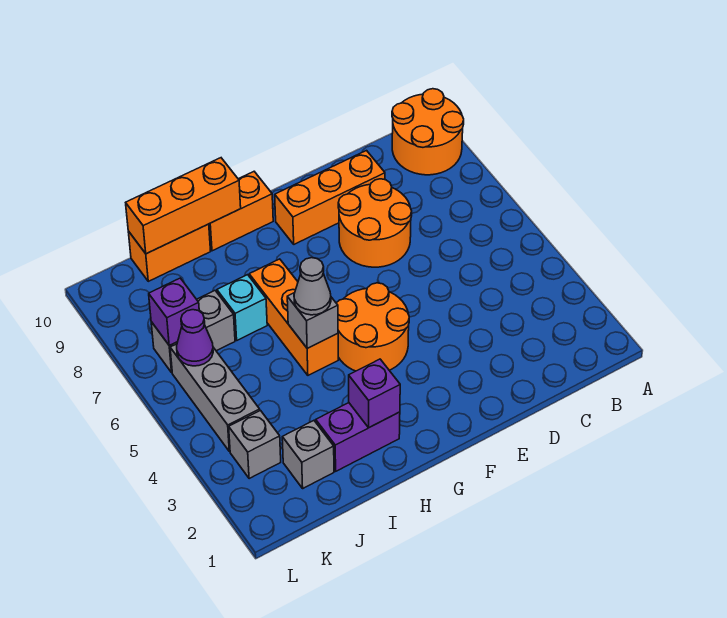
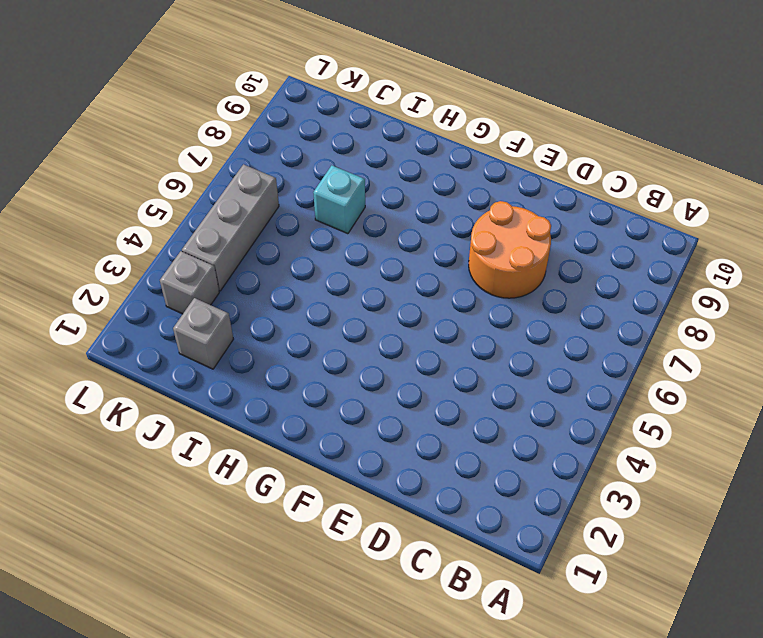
none -> orange round brick A9:B10 level 1
none -> orange brick D9:F9 level 1
none -> orange round brick F4:G5 level 1

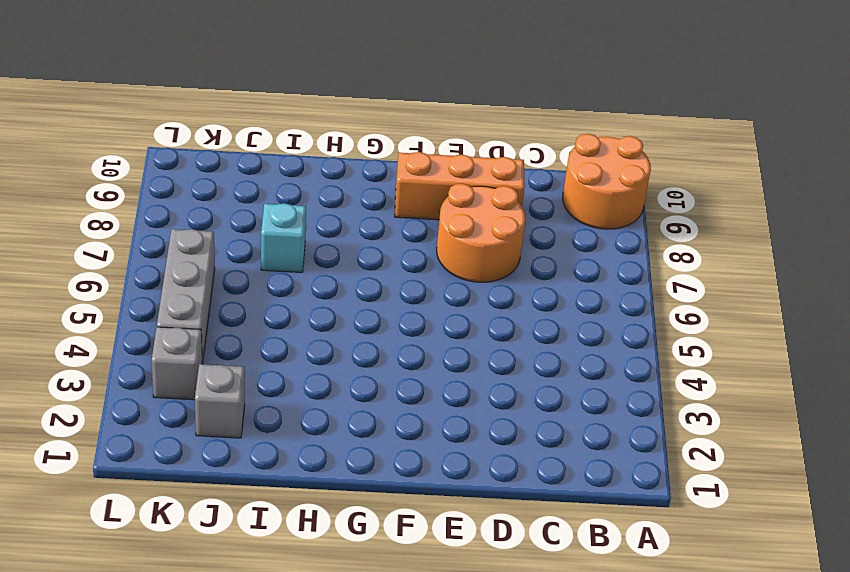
none -> orange round brick F4:G5 level 1
none -> orange brick G10:H10 level 1
none -> purple brick H2:I2 level 1

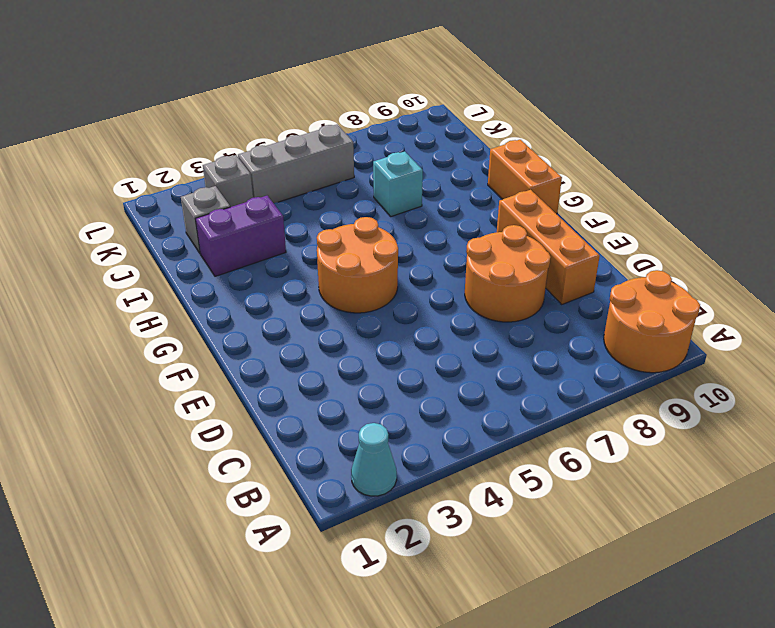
cyan cone A2 level 1 -> none
purple brick I2:I3 level 1 -> purple brick H2:I2 level 1
none -> orange brick H5:H7 level 1
none -> orange brick I10:J10 level 1
none -> grey brick J7:K7 level 1

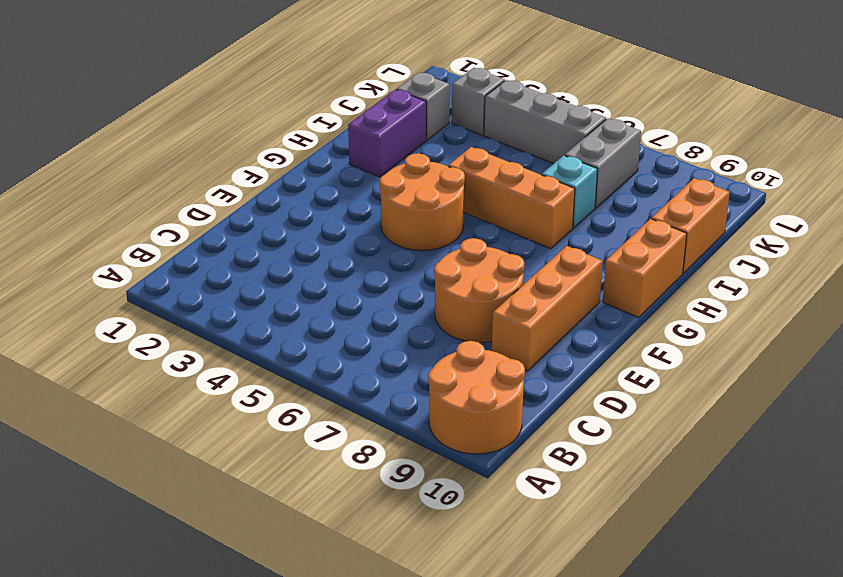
none -> purple brick H2 level 2
none -> grey brick H5 level 2
none -> orange brick H10:J10 level 2

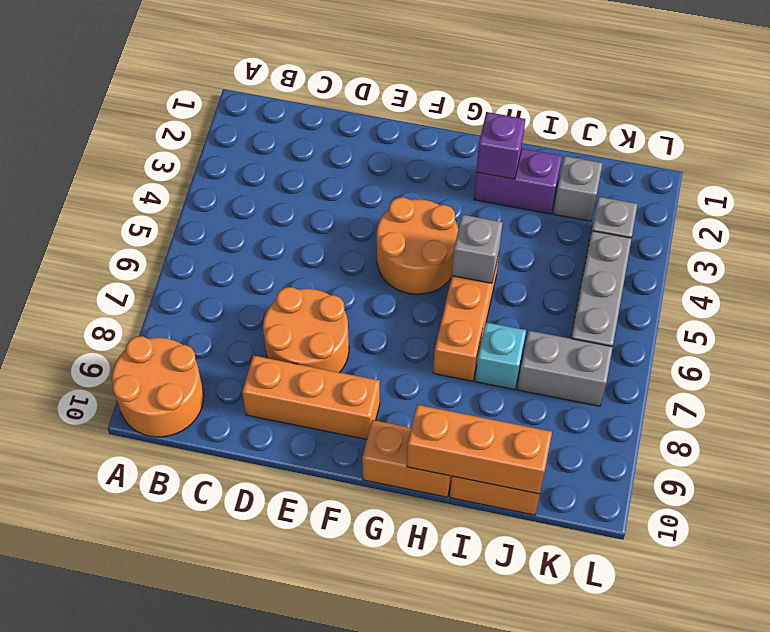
none -> purple cone K6 level 2
none -> purple brick K7 level 2
none -> grey cone H5 level 3

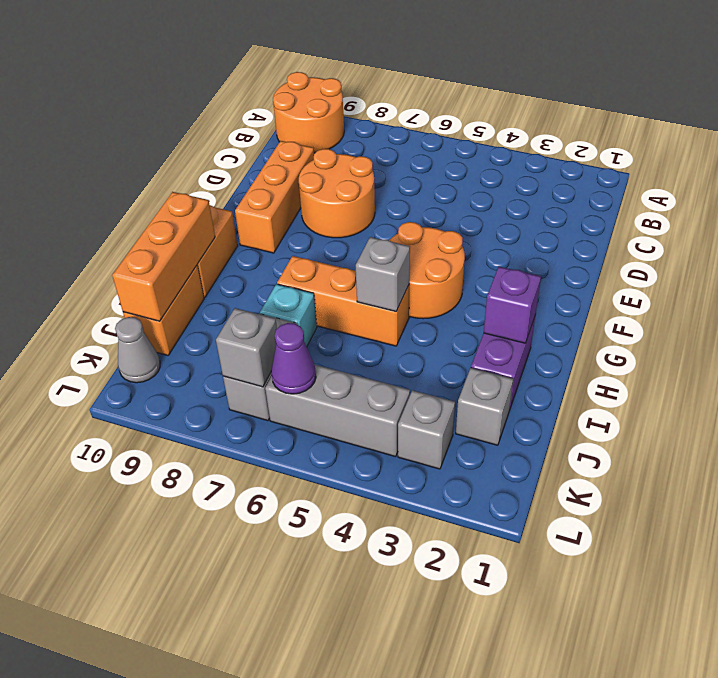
grey brick K7 level 2 -> purple brick K7 level 2
grey cone K10 level 1 -> grey cone H5 level 3

